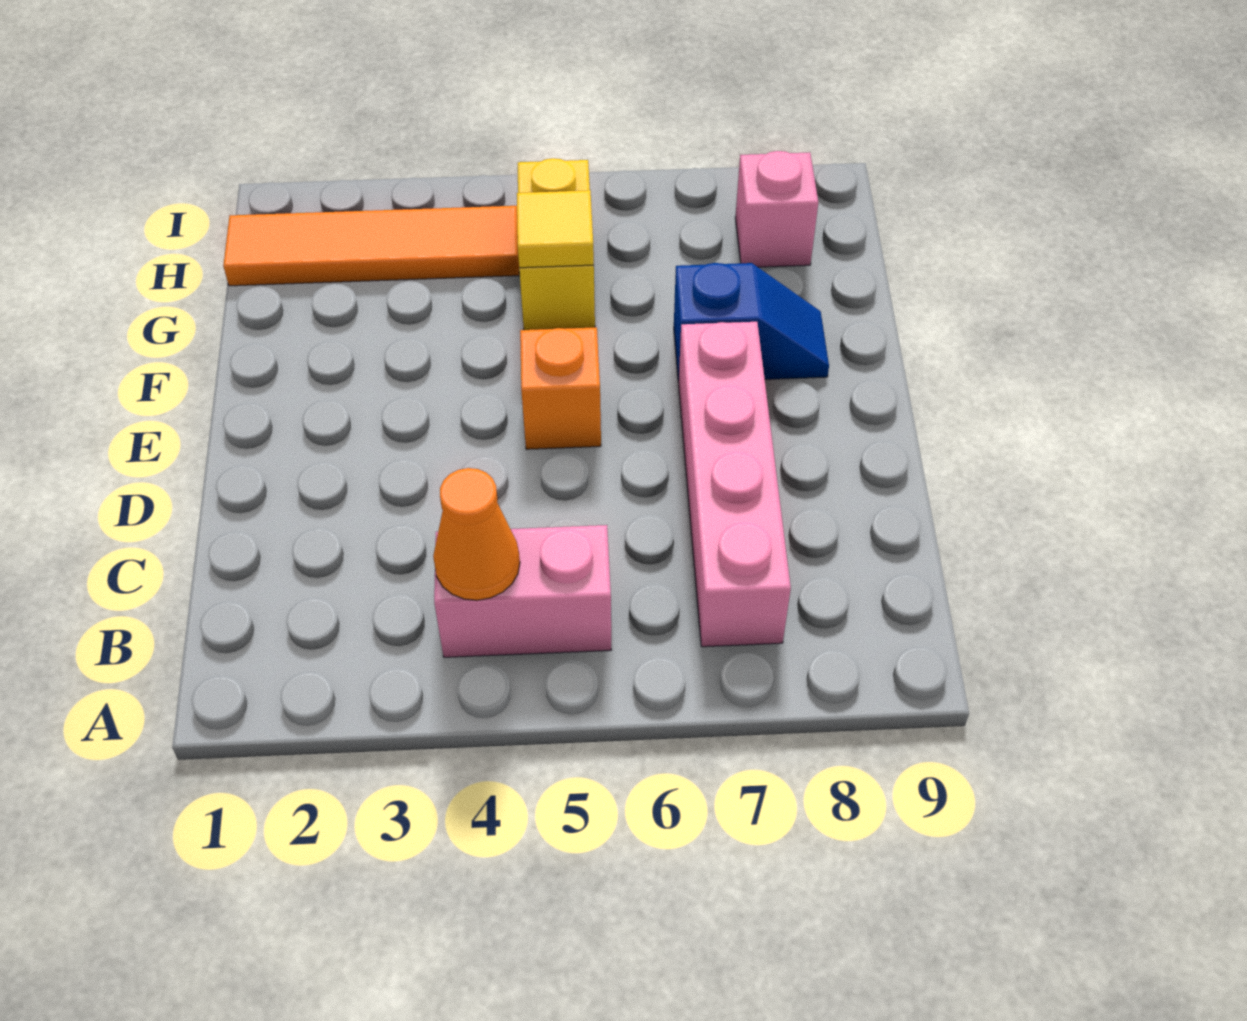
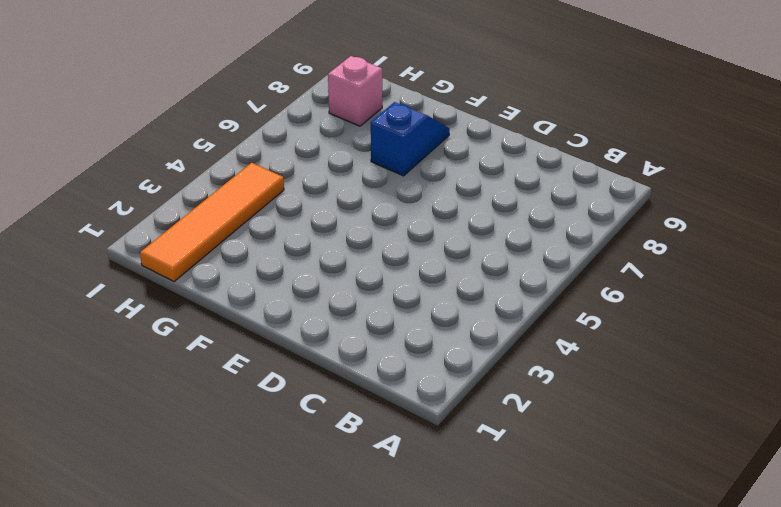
none -> pink brick B4:B5 level 1
none -> pink brick B7:E7 level 1

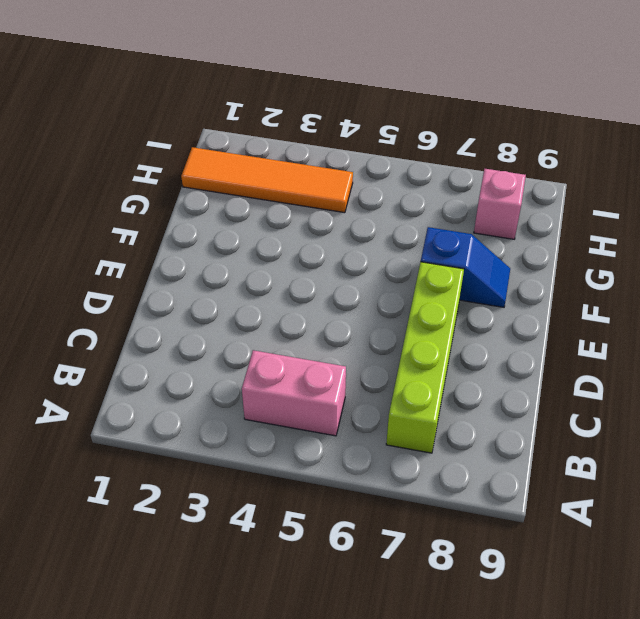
lime brick B7:E7 level 1 -> pink brick B7:E7 level 1
none -> orange brick E5 level 1
none -> yellow brick G5:H5 level 1

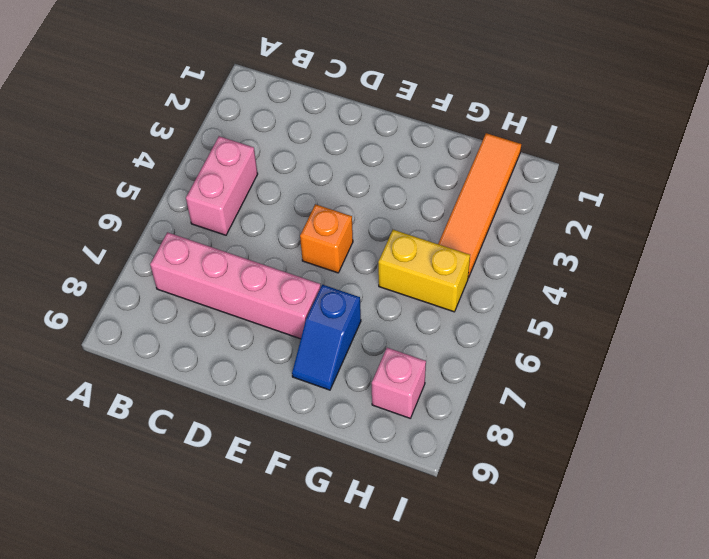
none -> orange cone B4 level 2
none -> yellow tile G5 level 2

